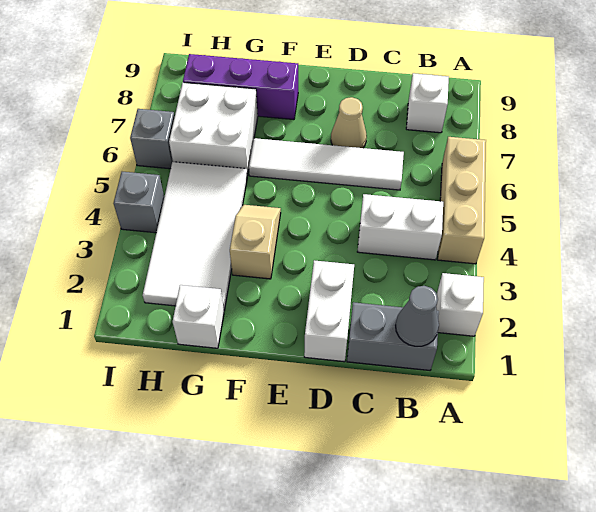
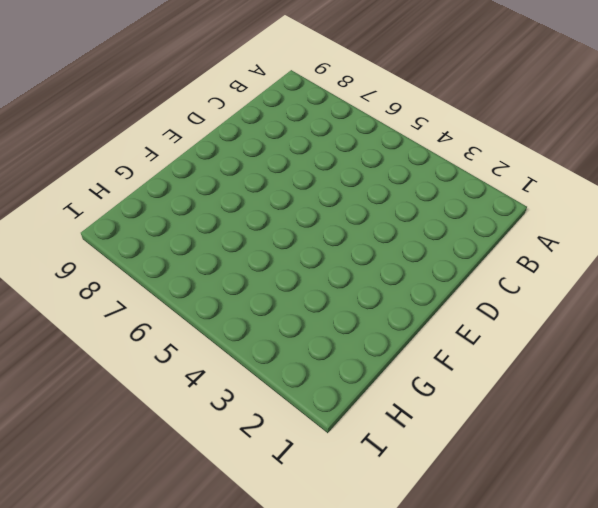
none -> white brick A2 level 1
none -> tan brick A4:A6 level 1
none -> grey brick B1:C1 level 1

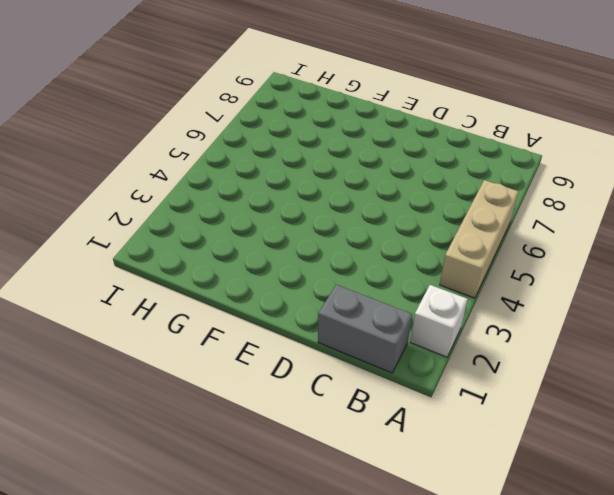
none -> white brick B4:C4 level 1
none -> white brick B8 level 1
none -> white tile C6:F6 level 1

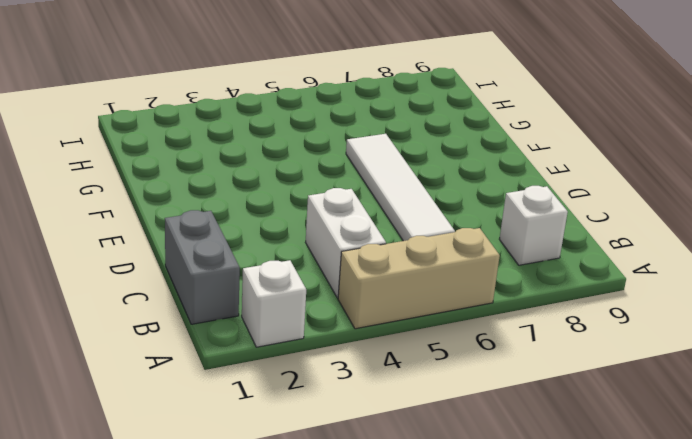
none -> white brick D1:D2 level 1
none -> tan cone D7 level 1
none -> tan slope F3:F4 level 1 top 3

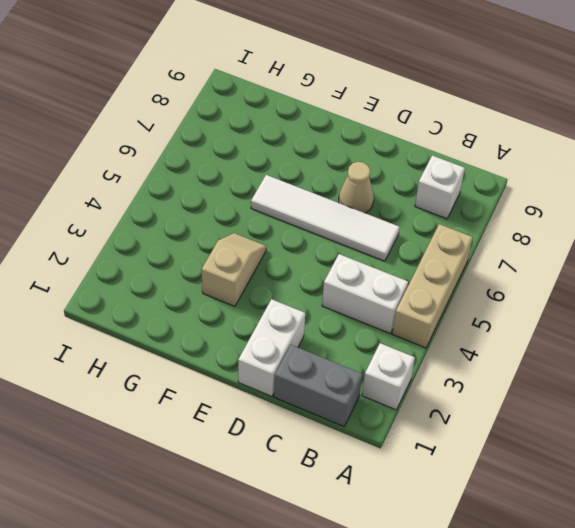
none -> purple brick F8:H8 level 1
none -> white brick G1 level 1
none -> white tile G2:H5 level 1

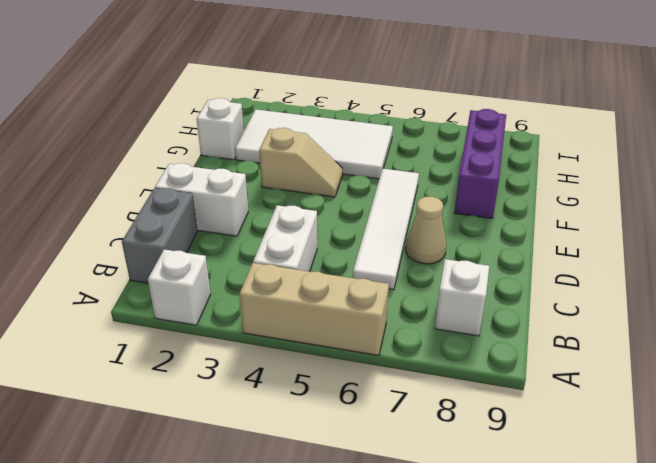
none -> white brick G6:H7 level 1
none -> grey brick I4 level 1
none -> grey brick I6 level 1

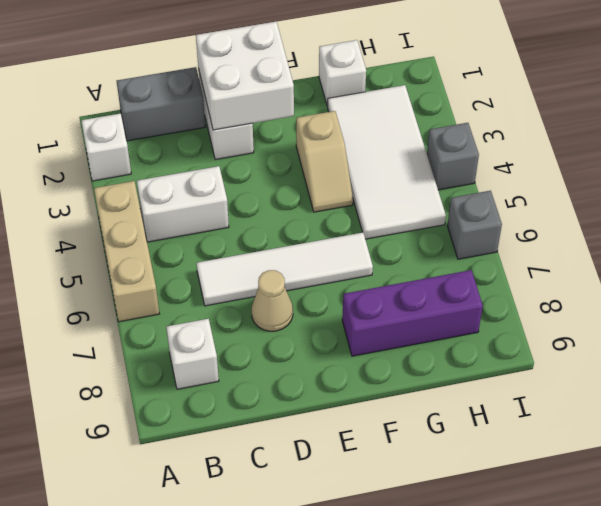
white brick D1:E2 level 2 -> white brick G6:H7 level 1
none -> grey cone B1 level 2

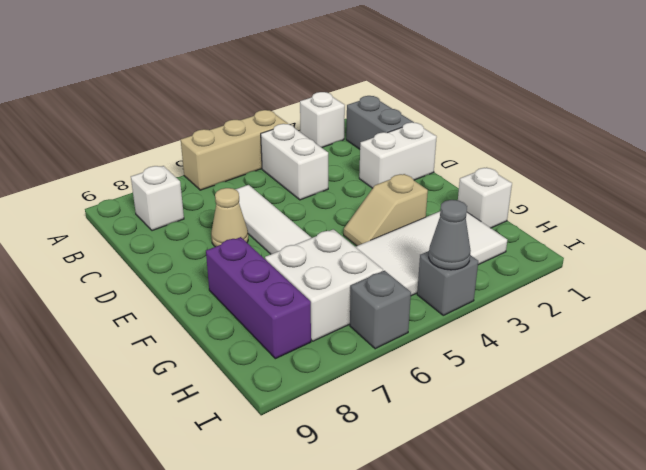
grey cone I4 level 2 -> grey cone B1 level 2

